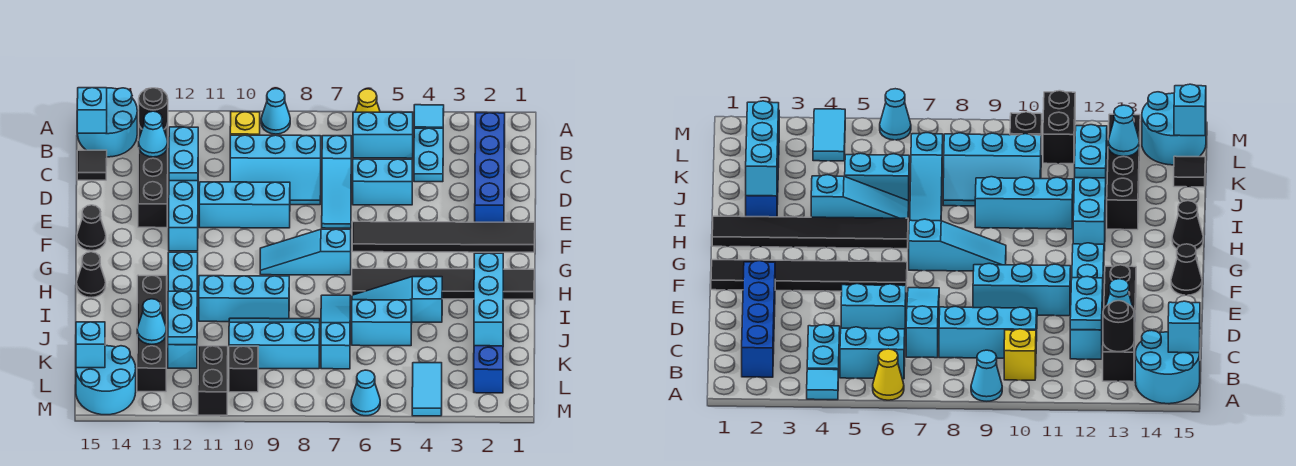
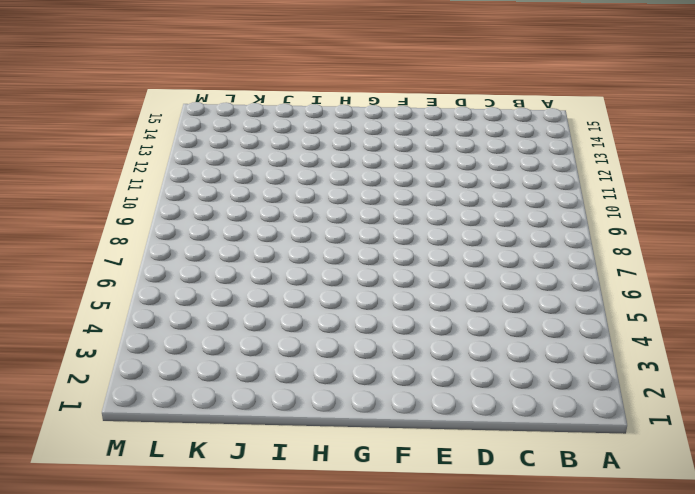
none -> cyan tile A4 level 1
none -> yellow cone A6 level 1
none -> cyan cone A9 level 1
none -> cyan round brick A14:B15 level 1

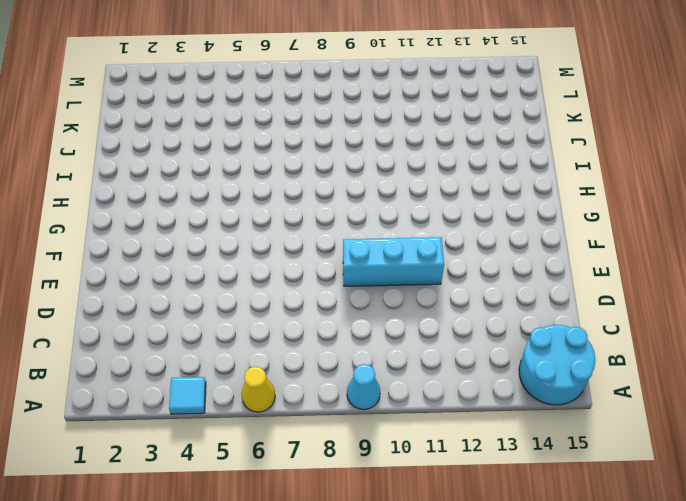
none -> blue brick B2:E2 level 1
none -> cyan plate B4:C4 level 1
none -> cyan brick B5:B6 level 1
none -> yellow brick B10 level 1

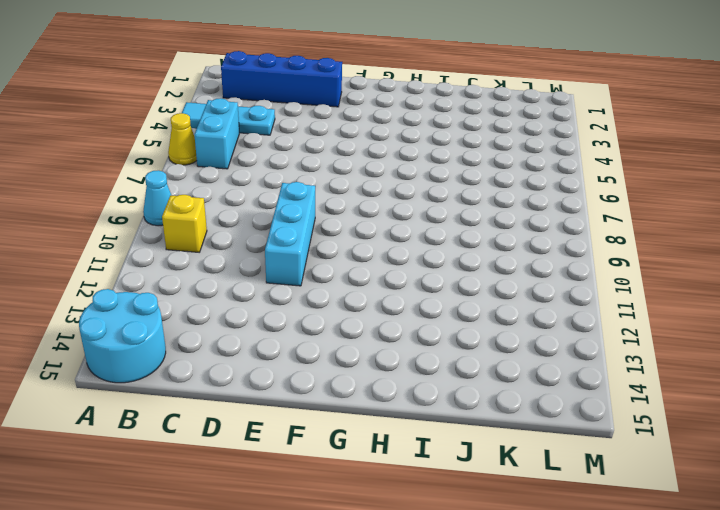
none -> black brick B13:E13 level 1
none -> cyan slope C7:E7 level 1 top C
none -> cyan slope C8:D10 level 1 top C
none -> cyan brick C12:F12 level 1

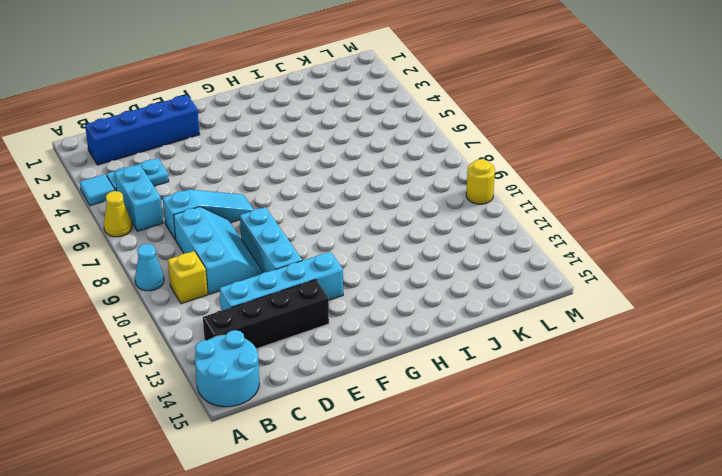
yellow round brick M10 level 1 -> none
none -> black tile C15 level 1
none -> cyan brick D5:D6 level 1
none -> black tile F1:F6 level 1
none -> black cone F15 level 1

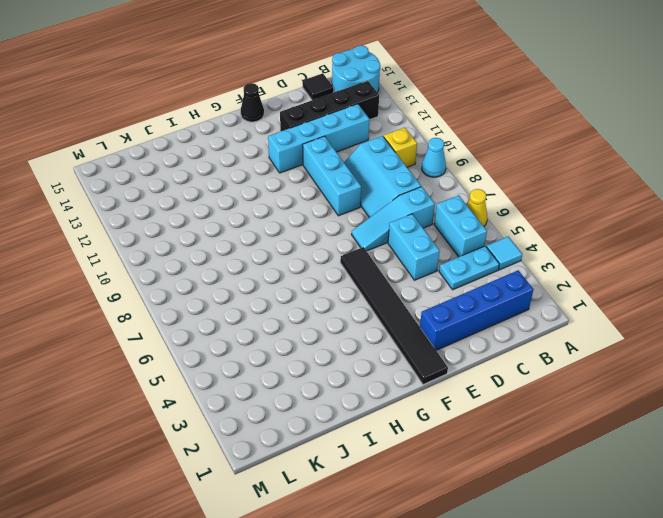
none -> cyan slope G7:G9 level 1 top 7
none -> black tile H1:H6 level 1
none -> cyan brick H12:K12 level 1
none -> black cone H15 level 1

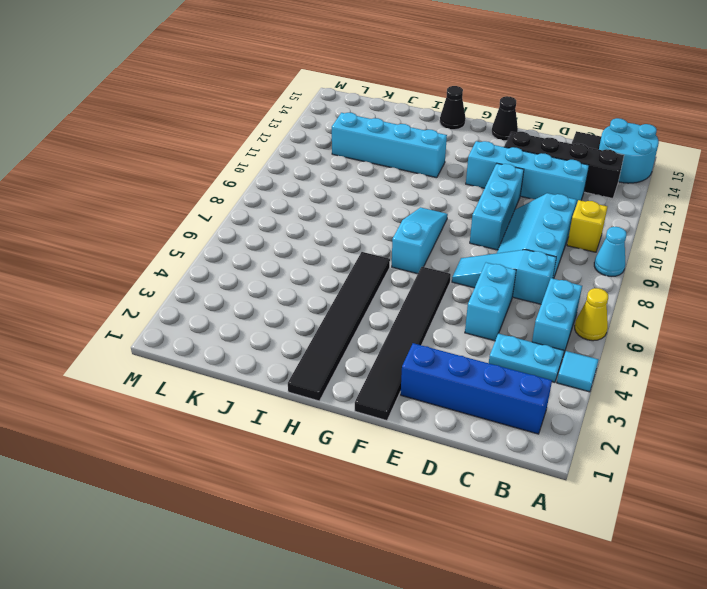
none -> blue brick I2:L2 level 1
none -> cyan slope I4:I6 level 1 top 4
none -> cyan slope I7:K7 level 1 top K
none -> cyan brick I9:I11 level 1

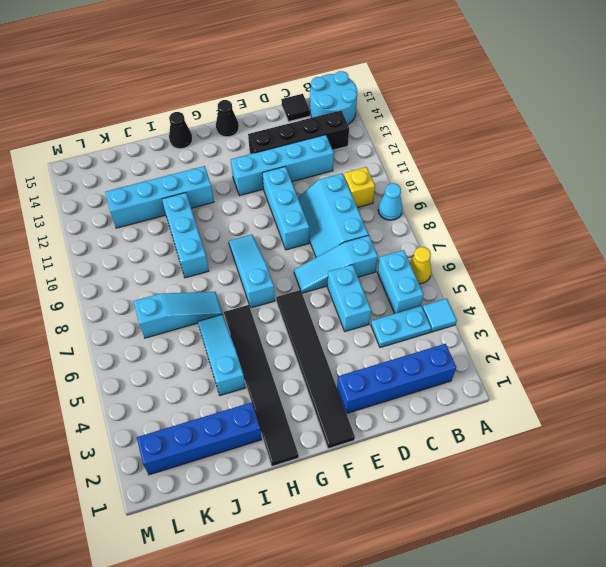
none -> black brick I13:L13 level 1
none -> cyan brick J5:J6 level 1
none -> cyan slope J8:K10 level 1 top K
none -> black tile K15 level 1

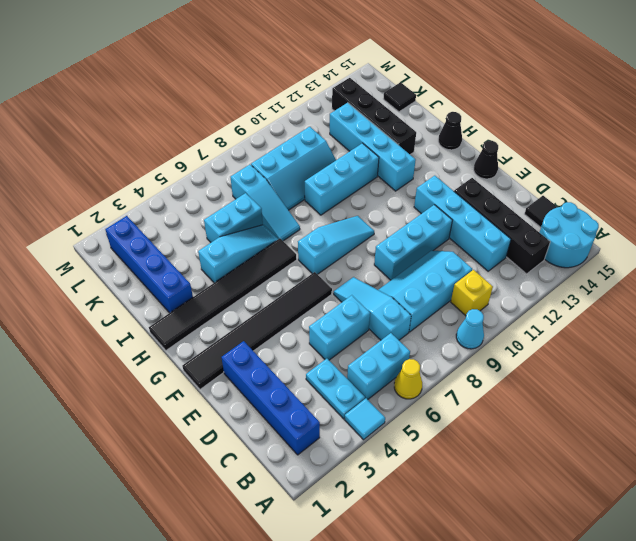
none -> cyan tile L4:M4 level 1
none -> black brick L10 level 1
none -> black brick L11:M11 level 1
none -> cyan round brick L14:M15 level 1

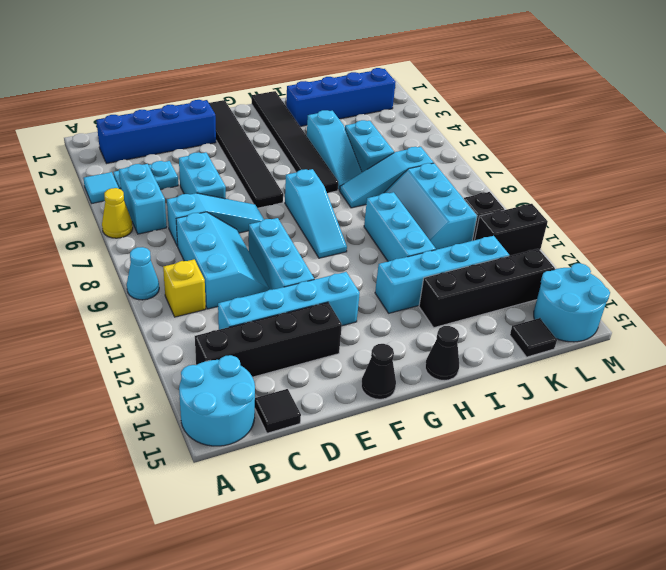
none -> cyan tile L4:M4 level 1
none -> cyan cone M6 level 1
none -> black round brick B13 level 2
none -> cyan brick B15 level 2

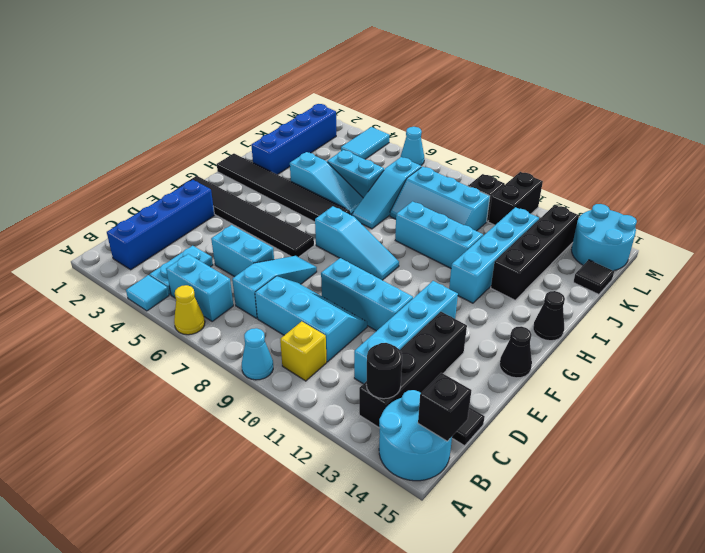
black brick B15 level 2 -> cyan brick B15 level 2
none -> cyan plate C12:D12 level 2
none -> cyan cone C13 level 2
none -> cyan brick I2:K2 level 2
none -> cyan plate J12:K12 level 2

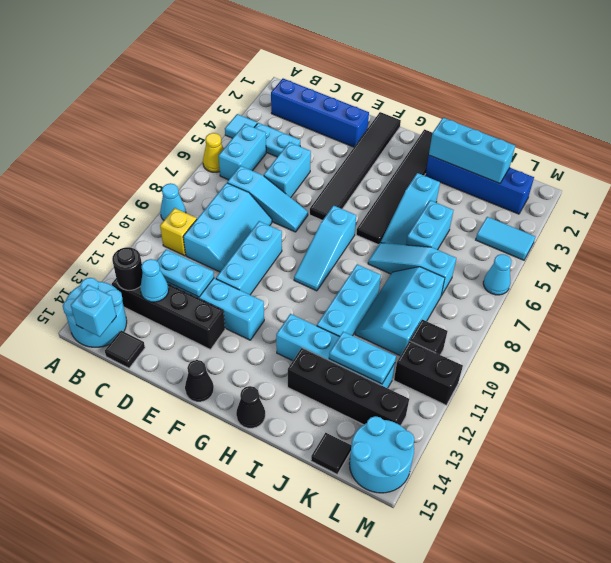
none -> cyan cone K13 level 2
none -> cyan brick L15 level 2

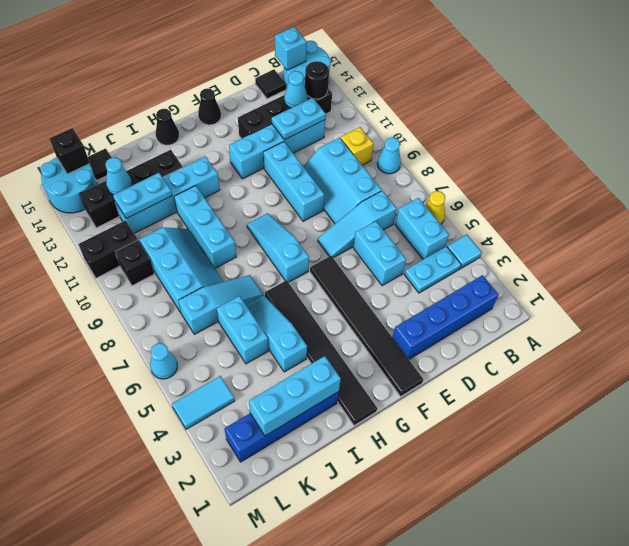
black brick L15 level 2 -> cyan brick L15 level 2

